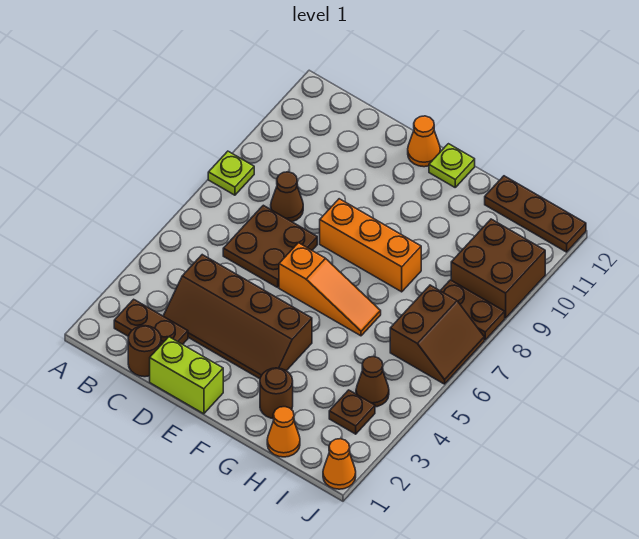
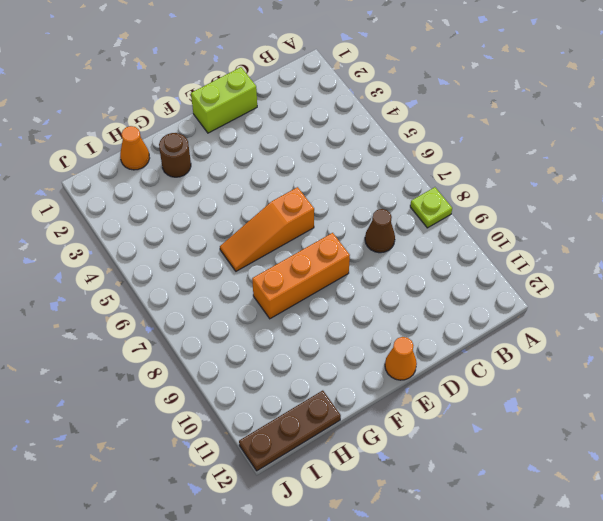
none -> brown plate B2:C2 level 1
none -> brown round brick C1 level 1
none -> brown slope C3:F4 level 1 top 4

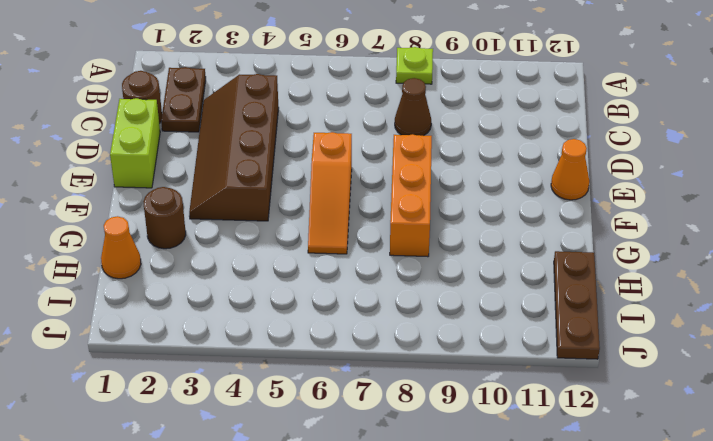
none -> brown plate C6:D7 level 1
none -> lime plate F12 level 1
none -> brown plate I3 level 1

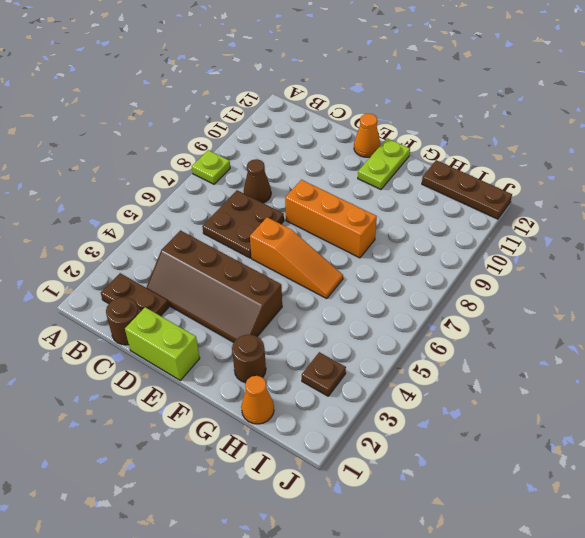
lime plate F11:F12 level 1 -> lime plate F12 level 1
none -> brown cone I4 level 1
none -> brown slope I6:J7 level 1 top I
none -> brown plate I8:J8 level 1

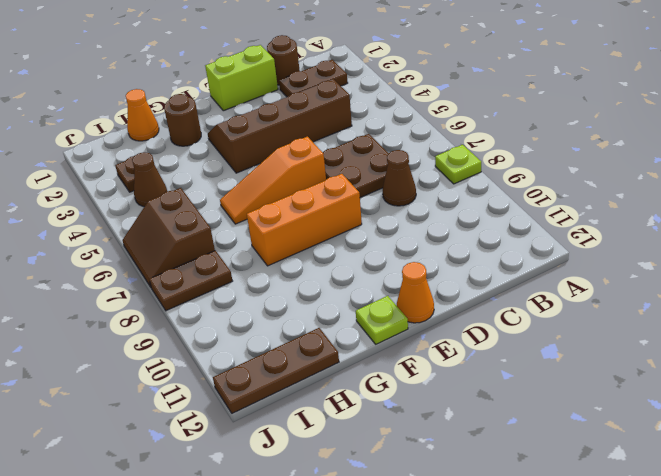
none -> brown brick I9:J10 level 1
none -> orange cone J1 level 1

